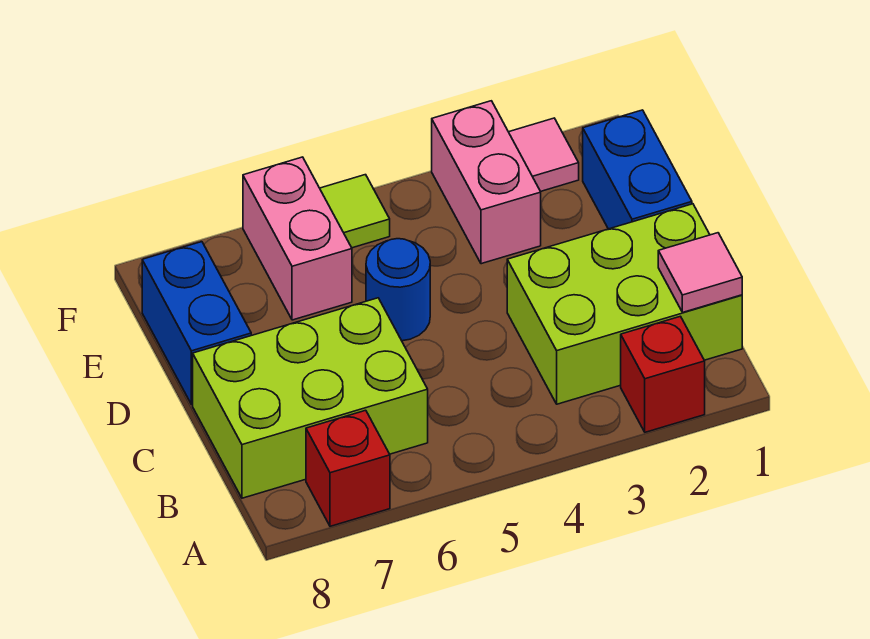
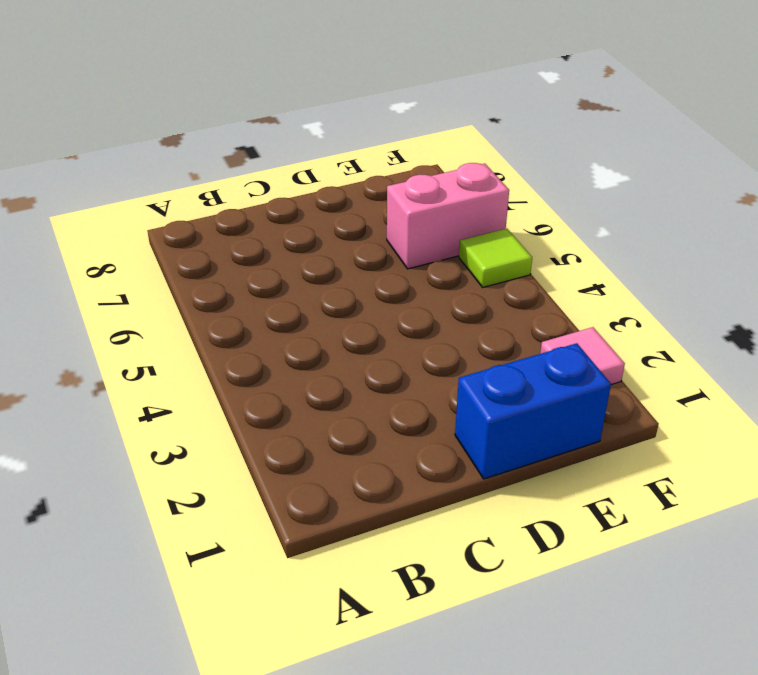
none -> red brick A2 level 1
none -> red brick A7 level 1
none -> lime brick B1:C3 level 1

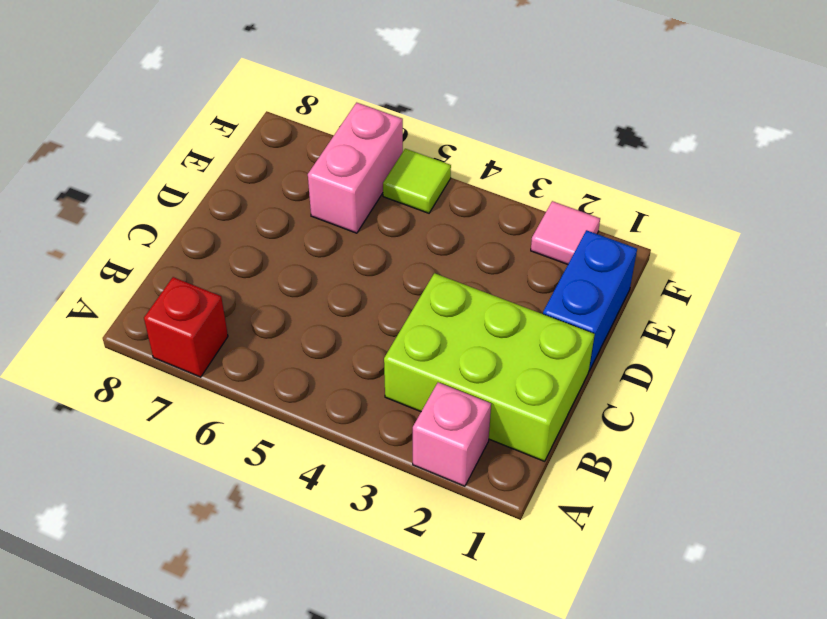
pink brick A2 level 1 -> red brick A2 level 1
none -> lime brick B6:C8 level 1
none -> blue round brick D5 level 1
none -> blue brick D8:E8 level 1

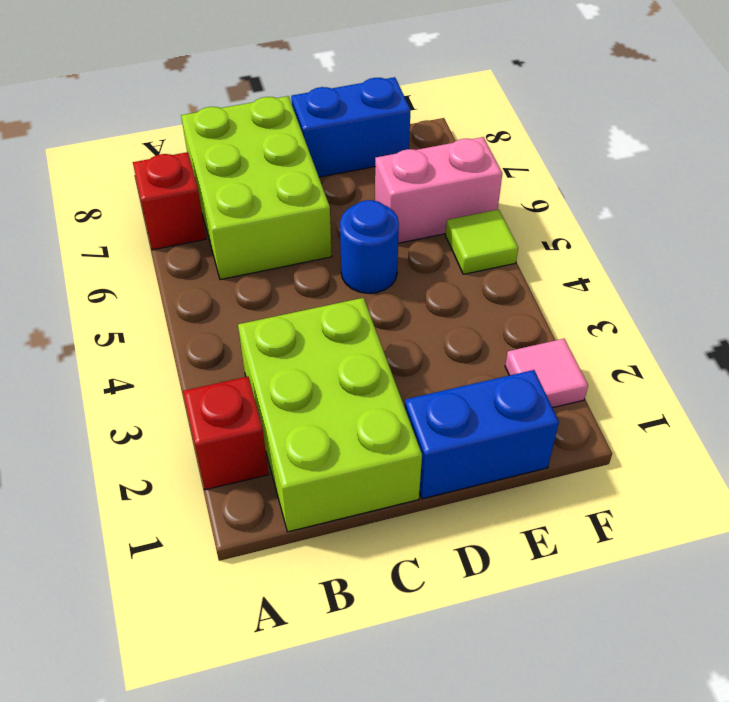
none -> pink brick E3:F3 level 1
none -> pink tile B1 level 2

